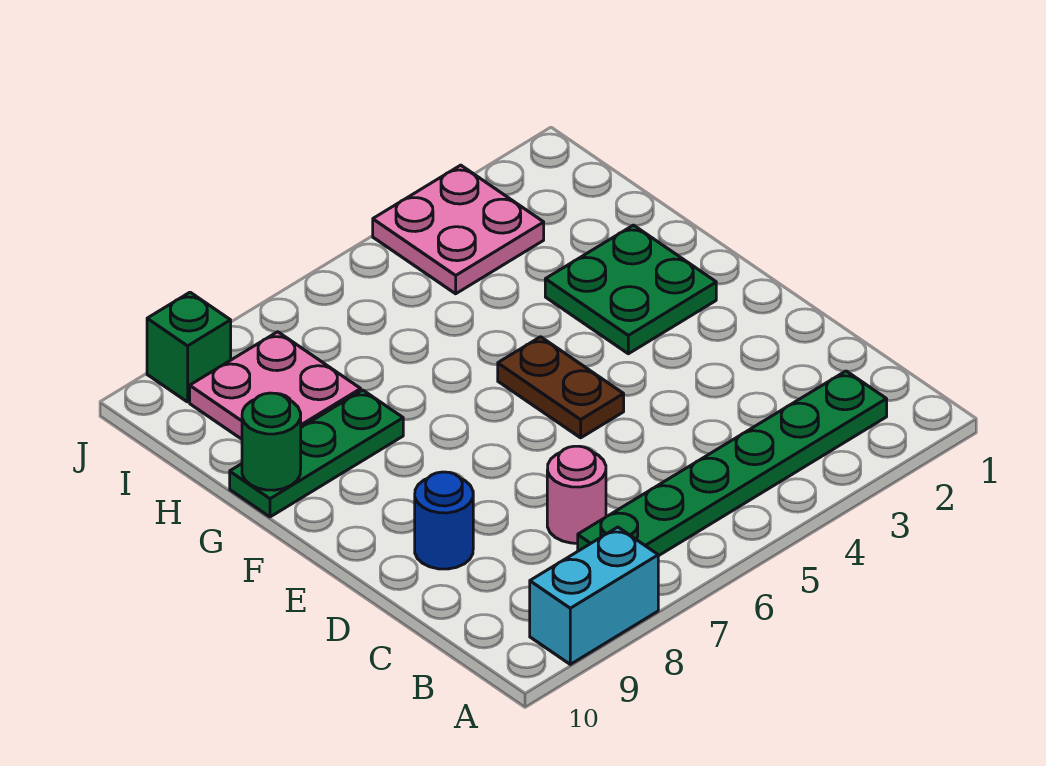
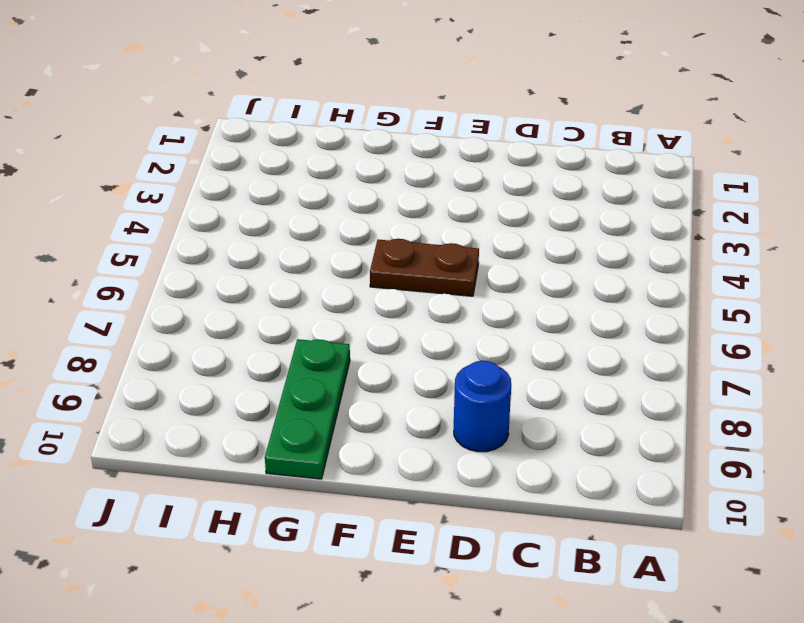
none -> cyan brick A8:A9 level 1
none -> green plate B2:B7 level 1

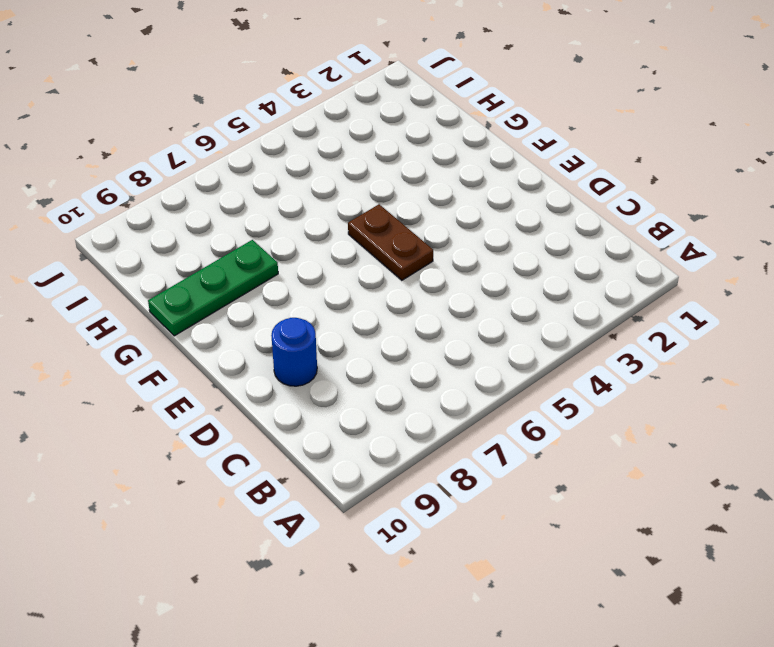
none -> cyan brick A8:A9 level 1
none -> green plate B2:B7 level 1

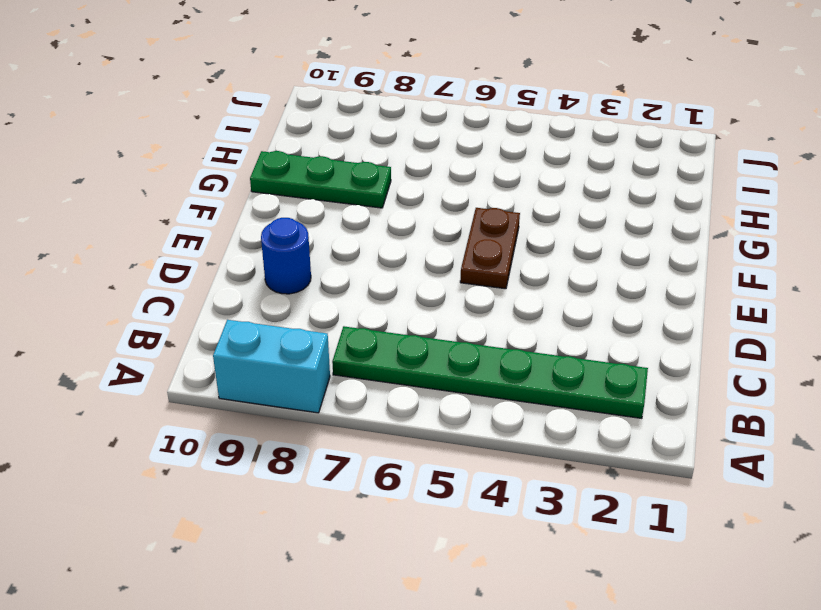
none -> pink round brick C7 level 1
none -> green plate F2:G3 level 1

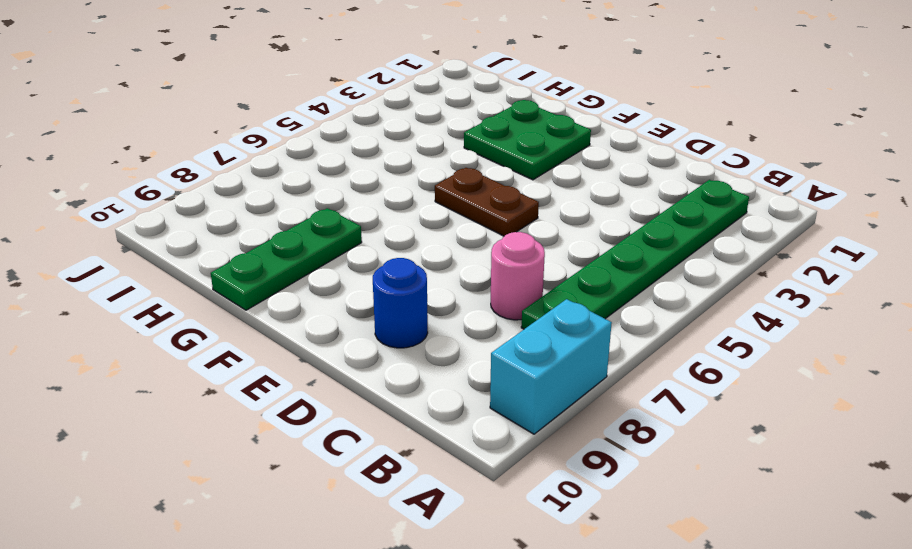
none -> pink plate H8:I9 level 1
none -> pink plate I3:J4 level 1

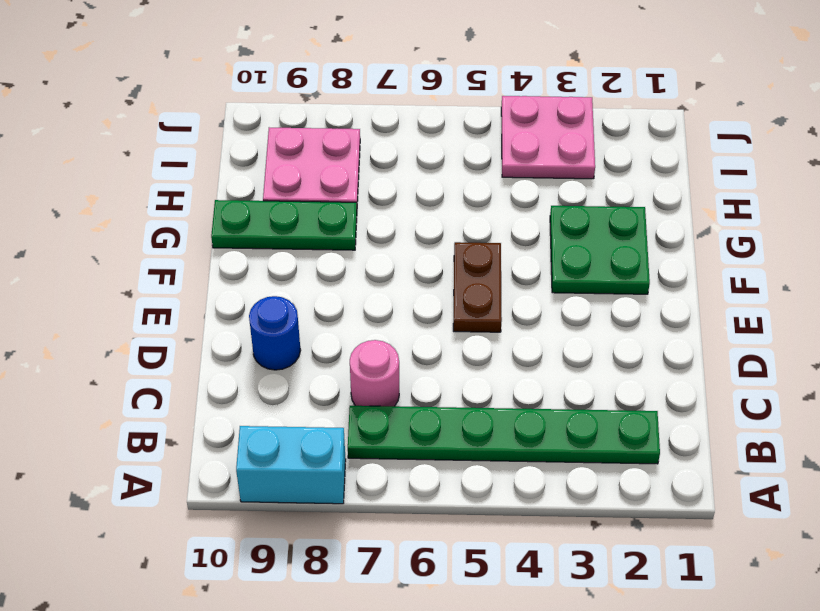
none -> green brick J9 level 1
none -> green round brick G10 level 2

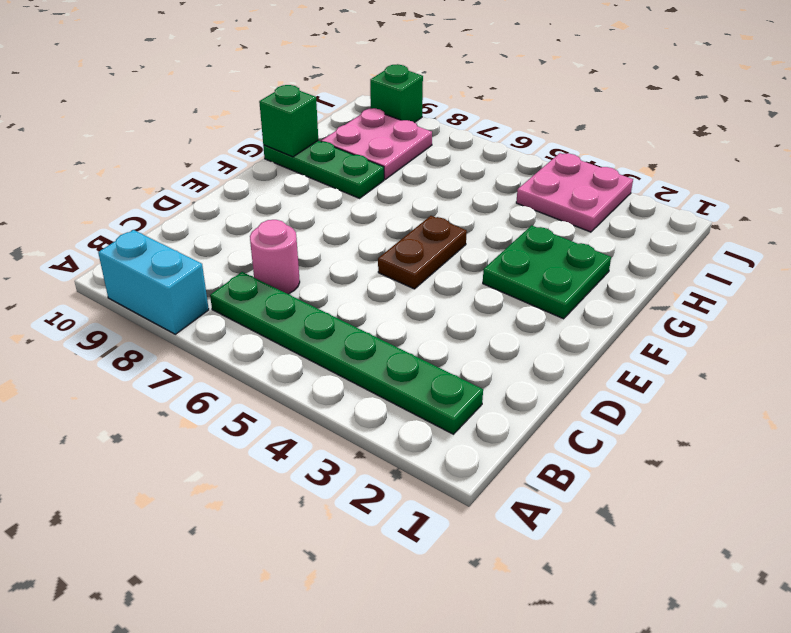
green brick G10 level 2 -> green round brick G10 level 2
none -> blue round brick D9 level 1

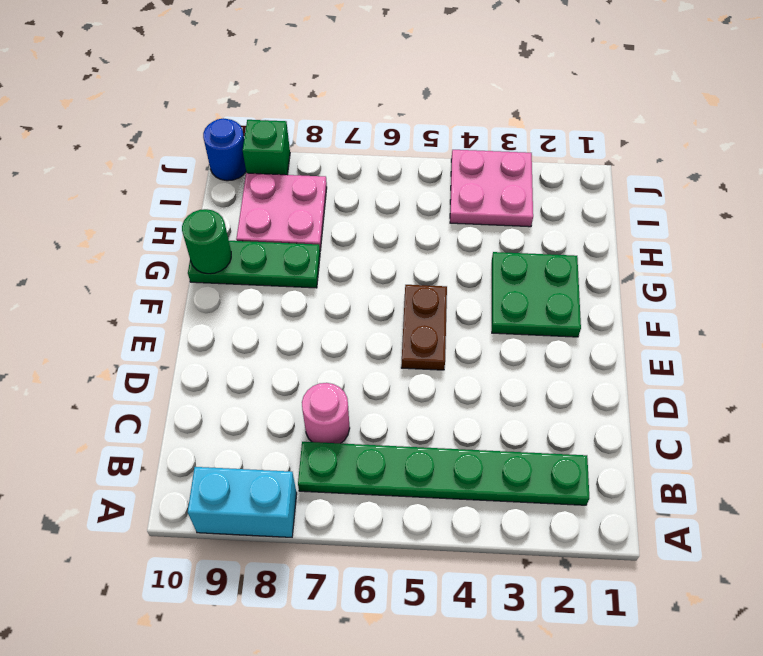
blue round brick J10 level 1 -> blue round brick D9 level 1

